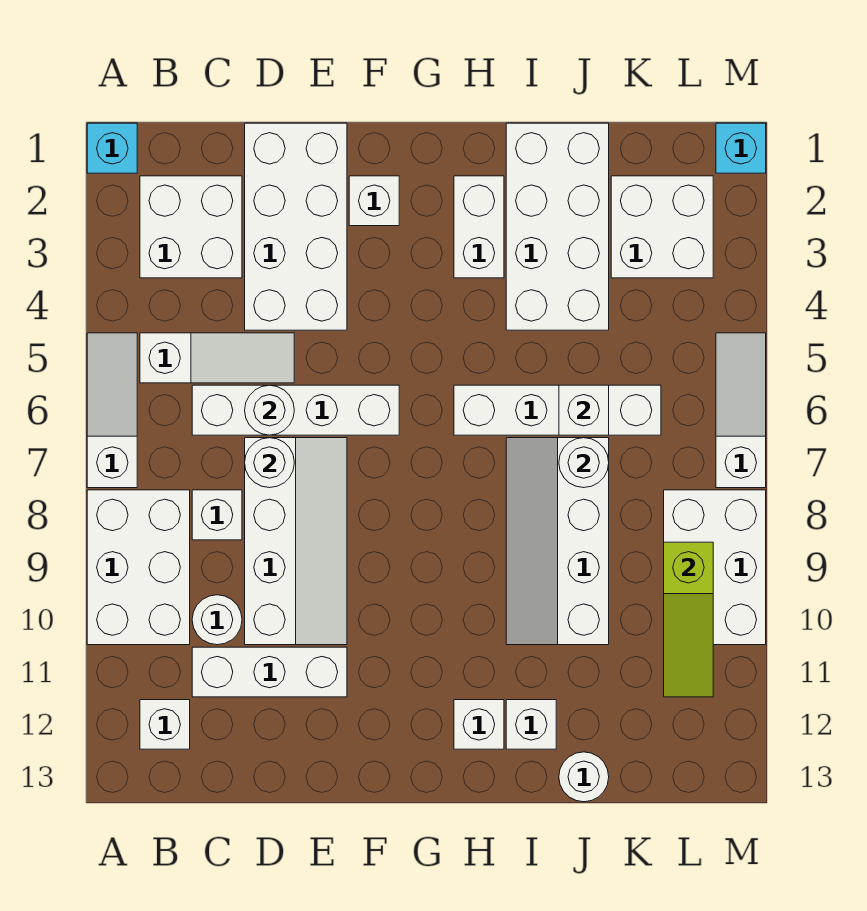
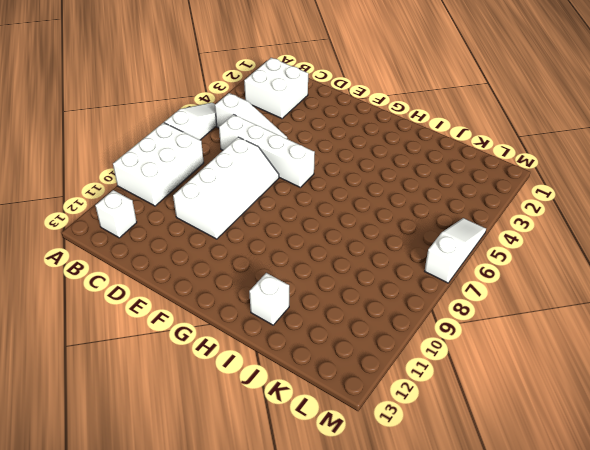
none -> cyan brick A1 level 1
none -> white brick C8 level 1
none -> white round brick C10 level 1

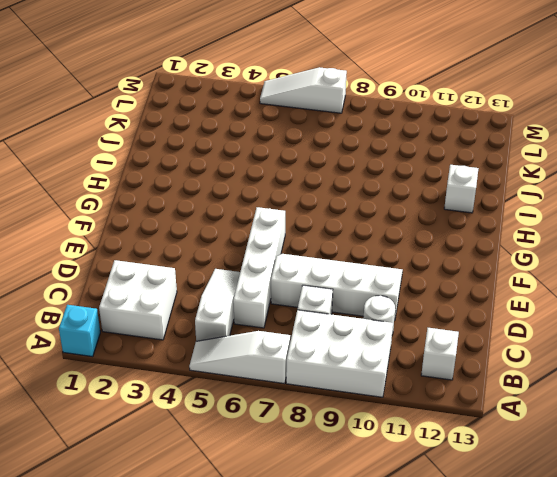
none -> white brick C11:E11 level 1
none -> white brick D1:E4 level 1
none -> white brick F2 level 1

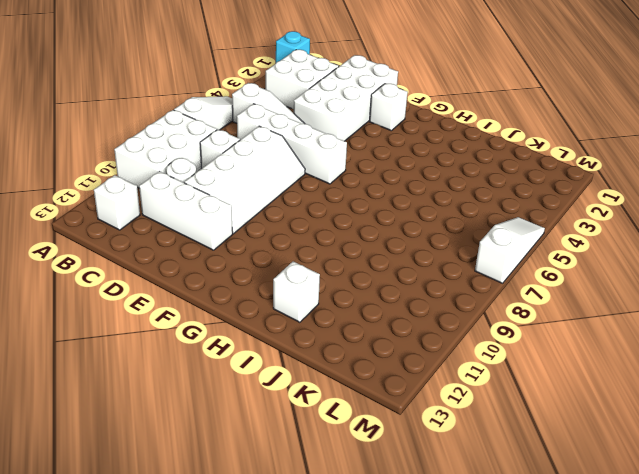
none -> white brick H2:H3 level 1
none -> white brick H6:K6 level 1
none -> white brick H12 level 1

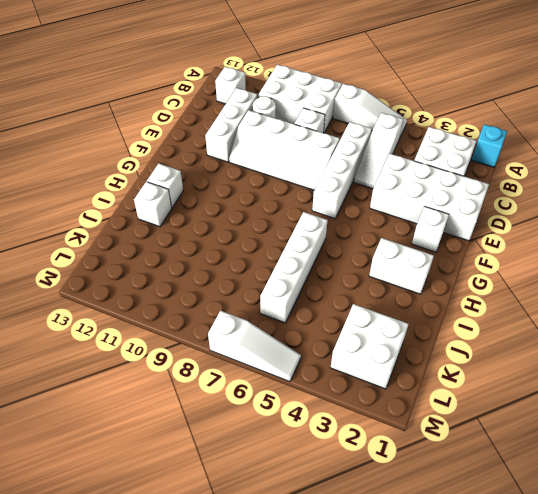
none -> white brick I1:J4 level 1
none -> white slope I7:J10 level 1 top J
none -> white round brick J13 level 1

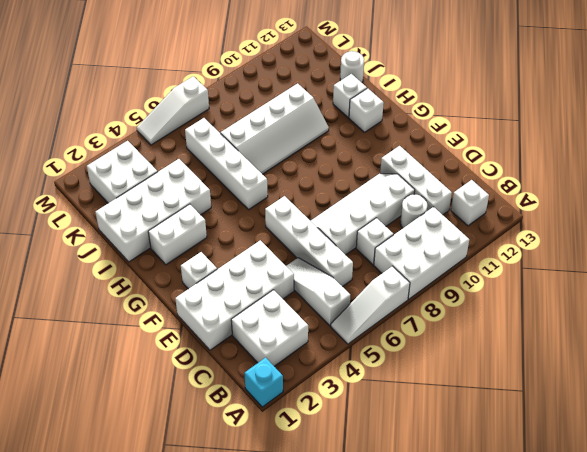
none -> white brick L8:M10 level 1
none -> cyan brick M1 level 1
none -> white round brick D6 level 2

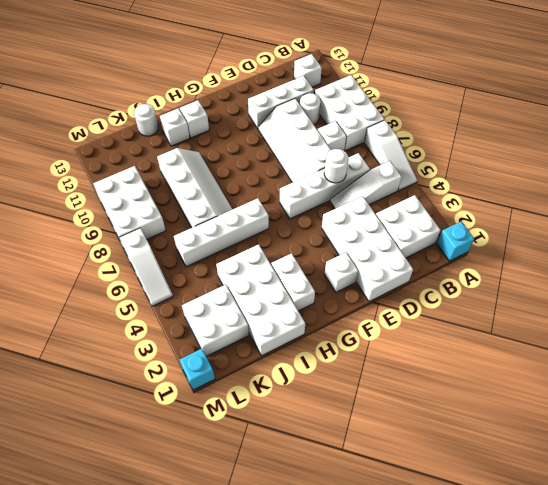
none -> white round brick D7 level 2
none -> white brick J6 level 2
none -> white round brick J7 level 2

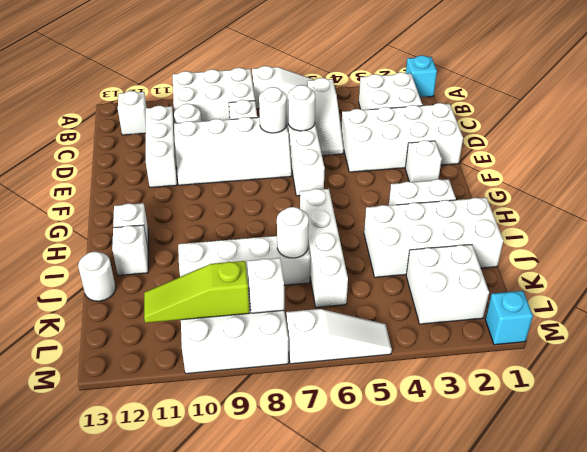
white brick L8 level 2 -> white brick J6 level 2

